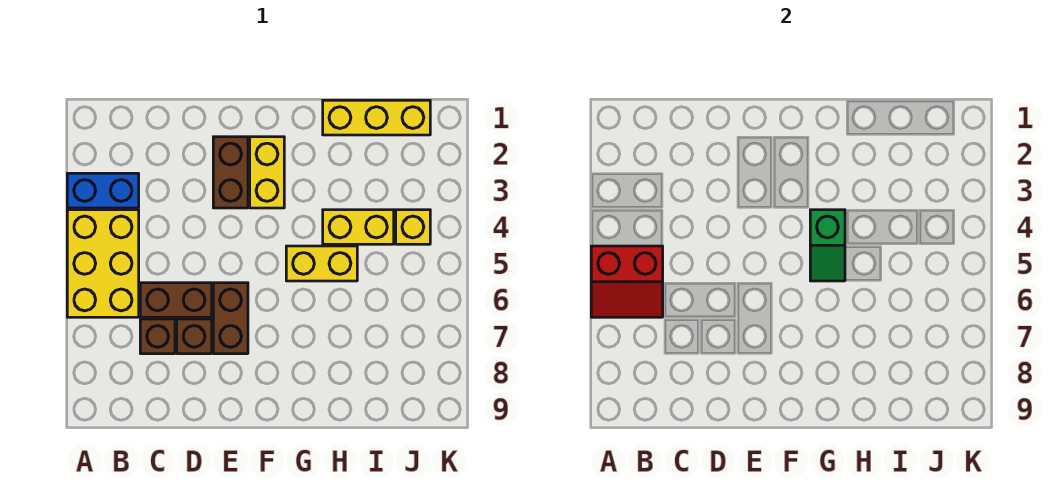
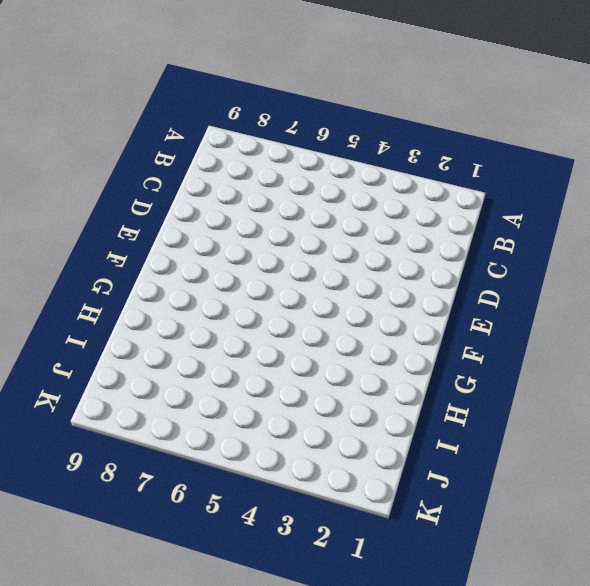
none -> blue brick A3:B3 level 1
none -> yellow brick A4:B6 level 1
none -> brown brick C6:D6 level 1

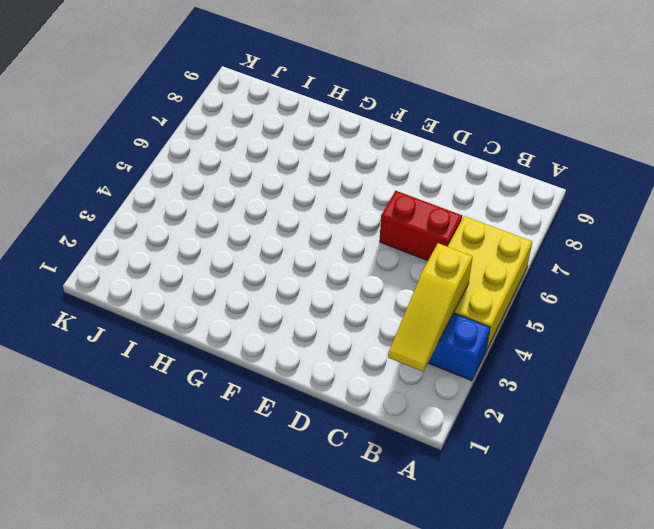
yellow slope B2:B4 level 2 top 4 -> none
red brick C6:D6 level 1 -> brown brick C6:D6 level 1
none -> brown brick C7 level 1
none -> brown brick D7 level 1
none -> brown brick E2:E3 level 1

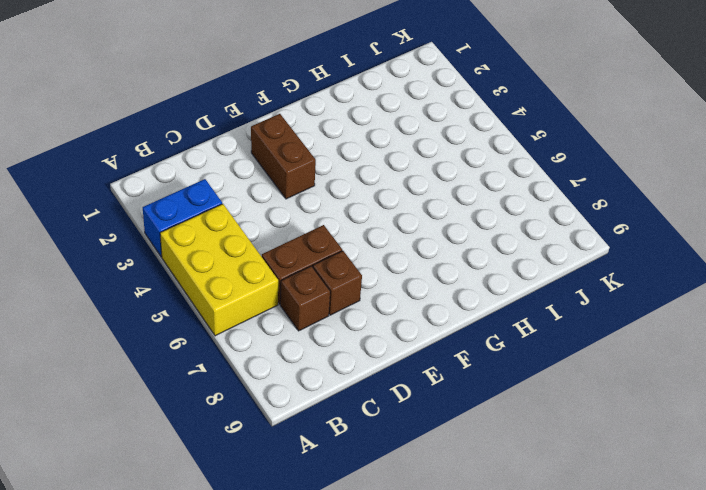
none -> brown brick E6:E7 level 1
none -> yellow brick F2:F3 level 1
none -> yellow brick G5:H5 level 1

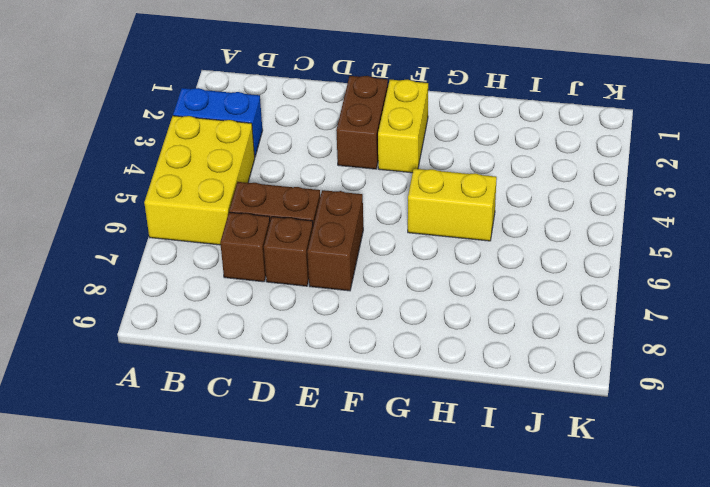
none -> yellow brick H1:J1 level 1
none -> yellow brick H4:I4 level 1
none -> yellow brick J4 level 1

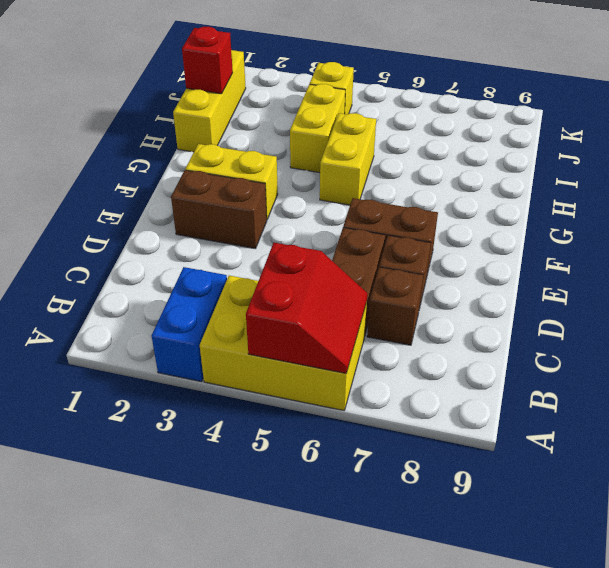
red brick I1 level 2 -> none
none -> green slope G4:G5 level 2 top 4

